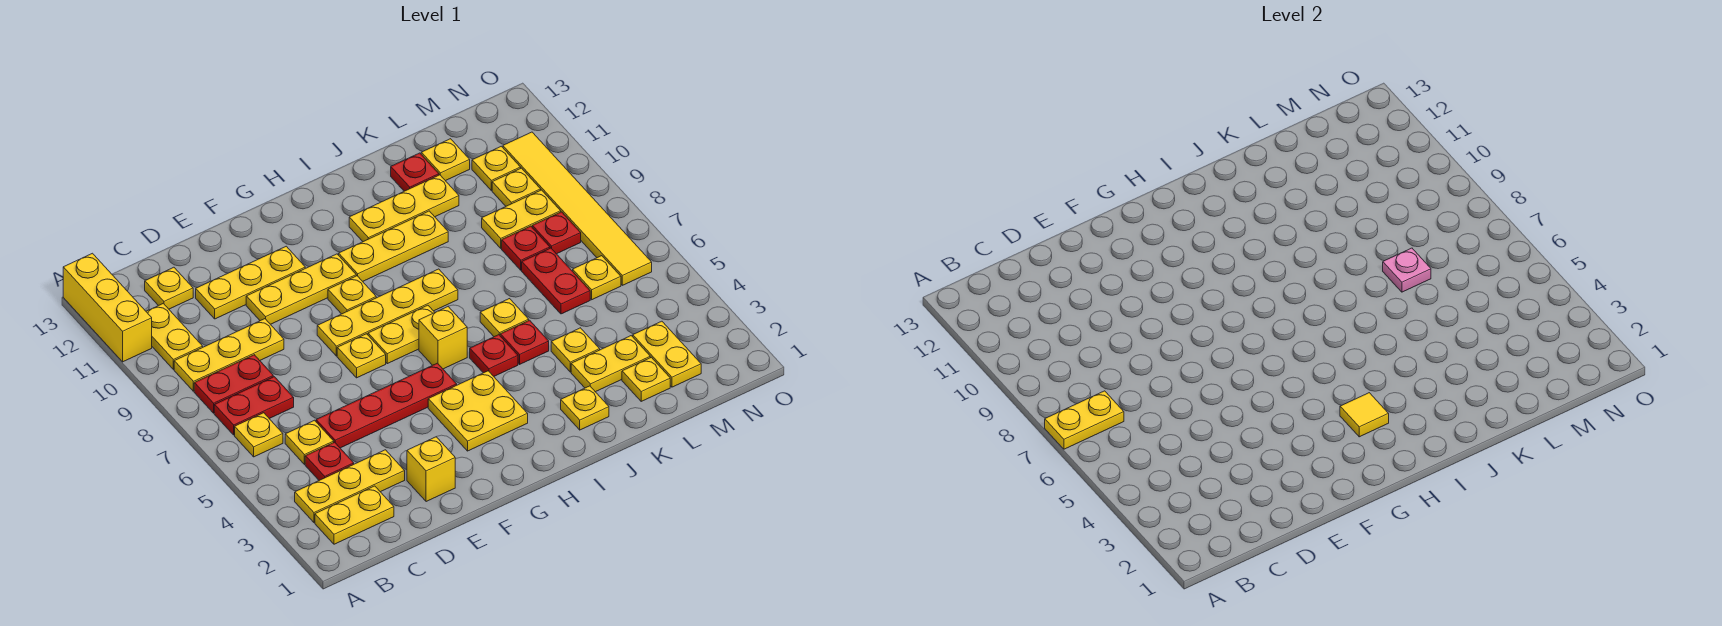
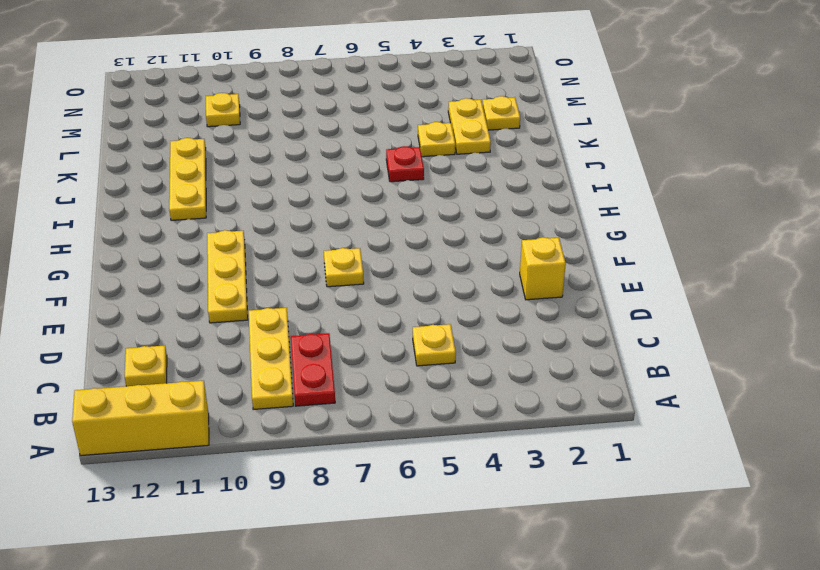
none -> yellow plate B2:C2 level 1
none -> yellow plate B3:D3 level 1
none -> yellow plate B6 level 1
none -> red plate B7:C7 level 1

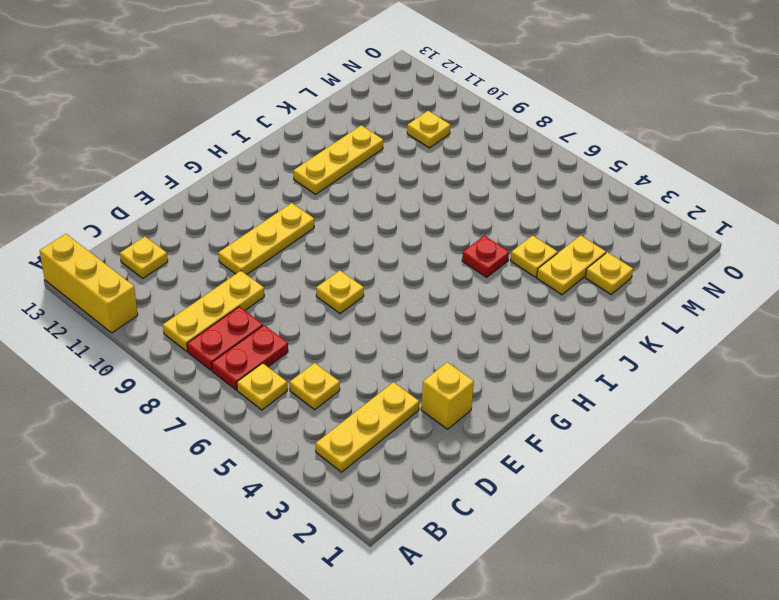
none -> yellow plate B2:C2 level 1
none -> yellow plate B10:B11 level 1
none -> red plate C4 level 1
none -> red plate D5:G5 level 1

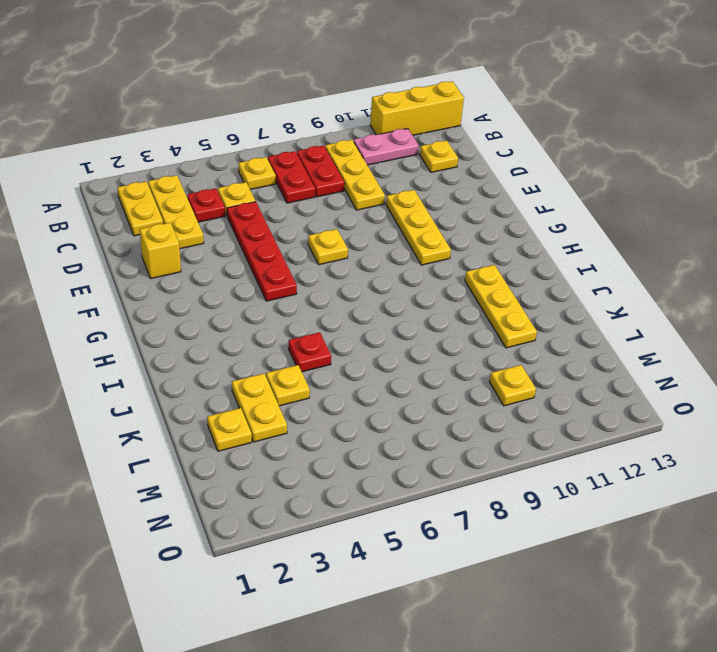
pink plate B10:B11 level 1 -> yellow plate B10:B11 level 1
none -> yellow plate D11:F11 level 1
none -> yellow plate F8:I8 level 1
none -> yellow plate G3:H4 level 1
none -> yellow plate G7:H7 level 1

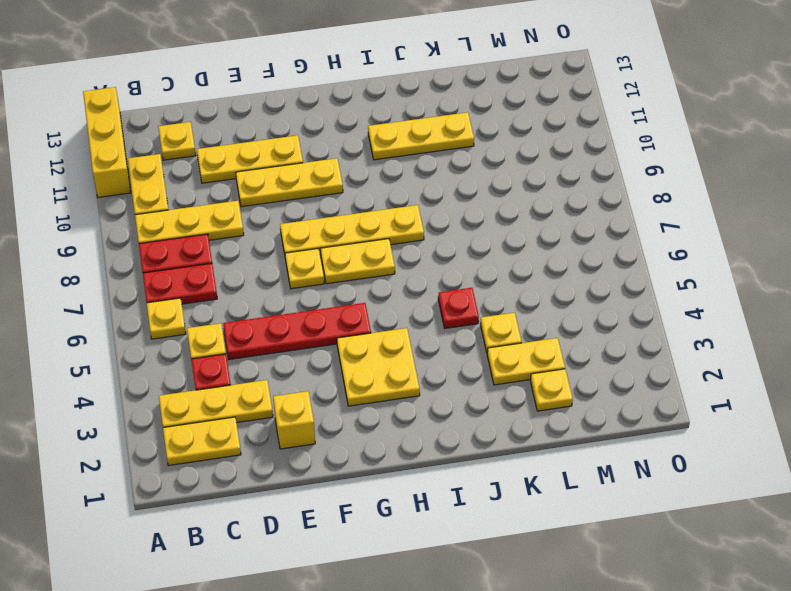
none -> yellow plate G9 level 1
none -> yellow brick H6 level 1
none -> yellow plate H10:J10 level 1
none -> red plate I5 level 1

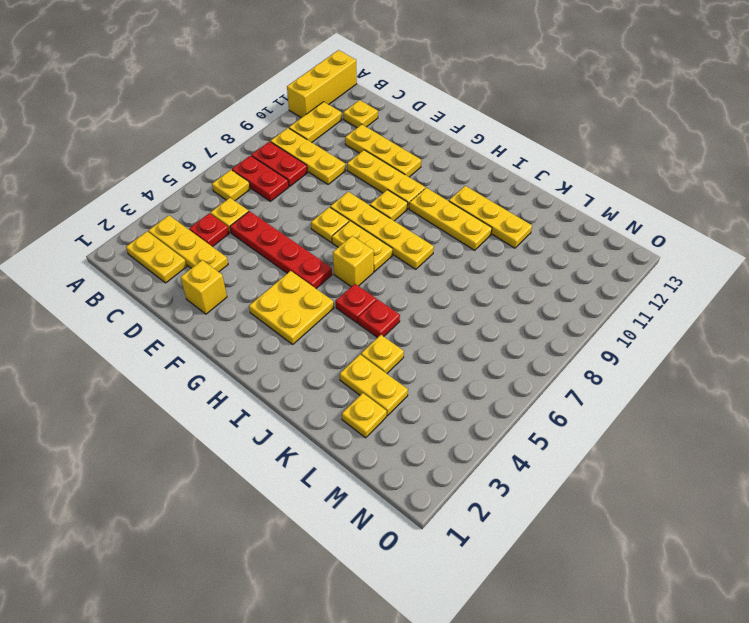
none -> yellow plate J2 level 1
none -> yellow plate J6 level 1
none -> red plate K12 level 1
none -> red plate L6:L7 level 1

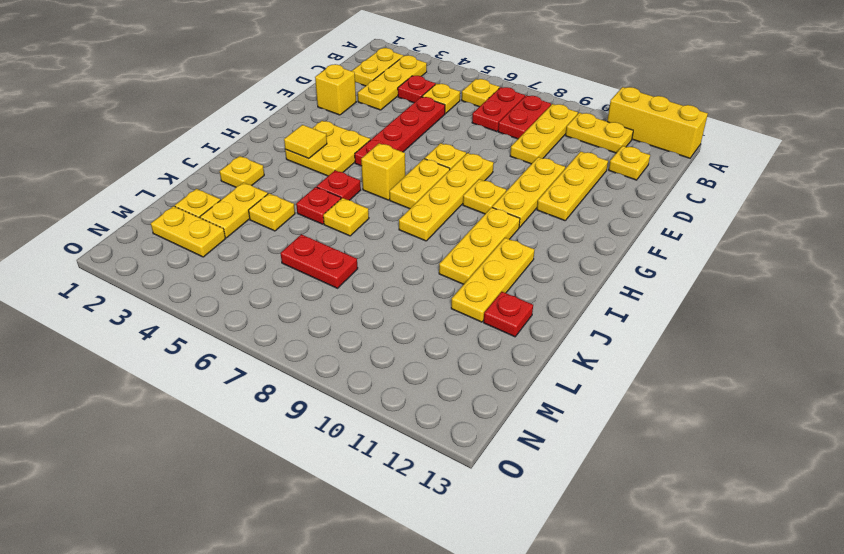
none -> red plate L8 level 1
none -> yellow plate L9:M9 level 1
none -> yellow plate L12 level 1
none -> yellow plate M6 level 1

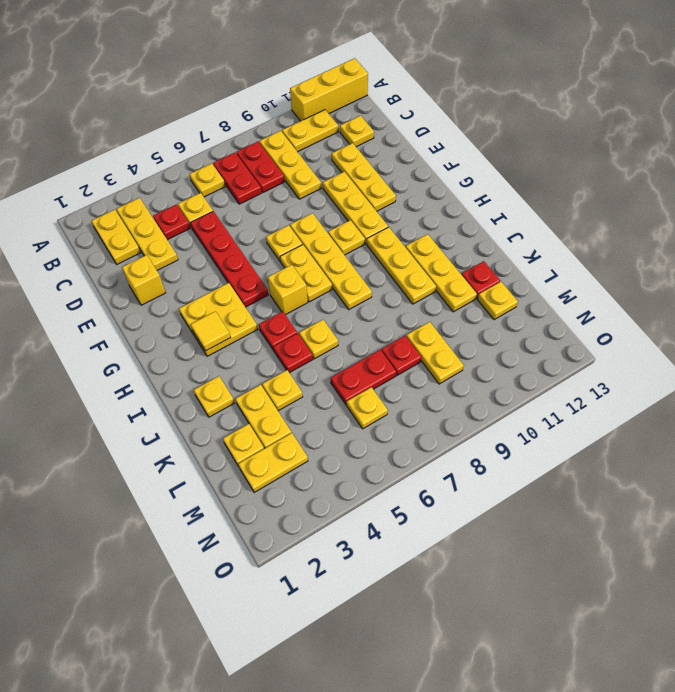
none -> red plate M8 level 1
none -> yellow plate M10 level 1
none -> yellow plate M11 level 1
none -> yellow tile N6:N11 level 1

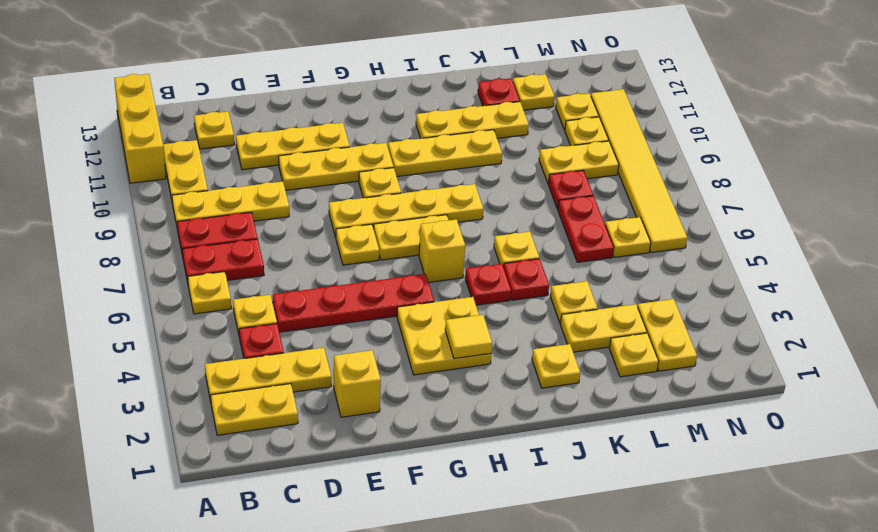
none -> red plate M8 level 1
none -> yellow plate A7:B7 level 2
none -> pink plate L7 level 2

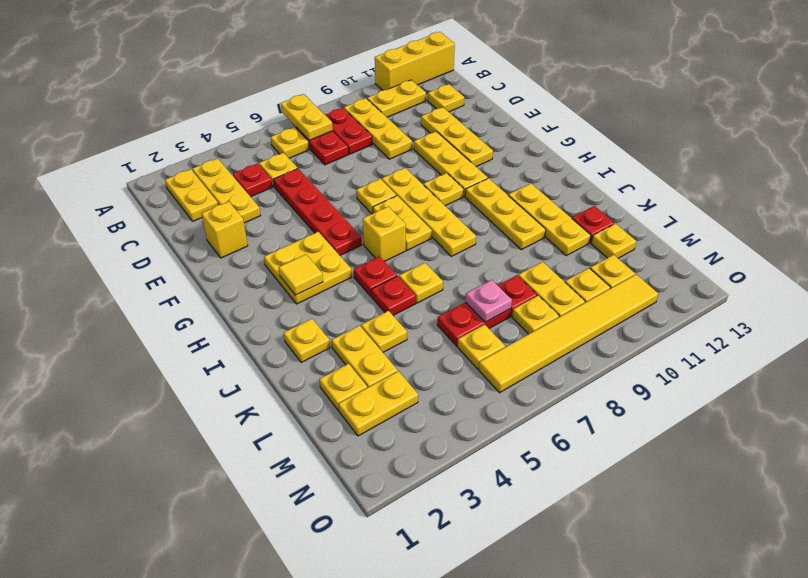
yellow plate M8 level 1 -> red plate M8 level 1

